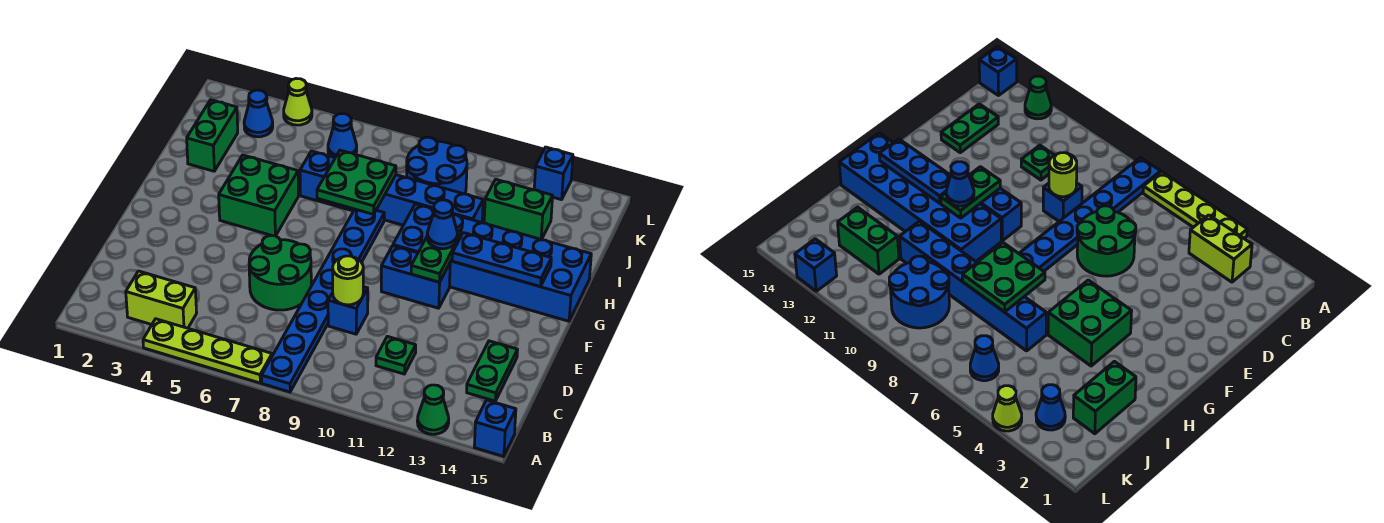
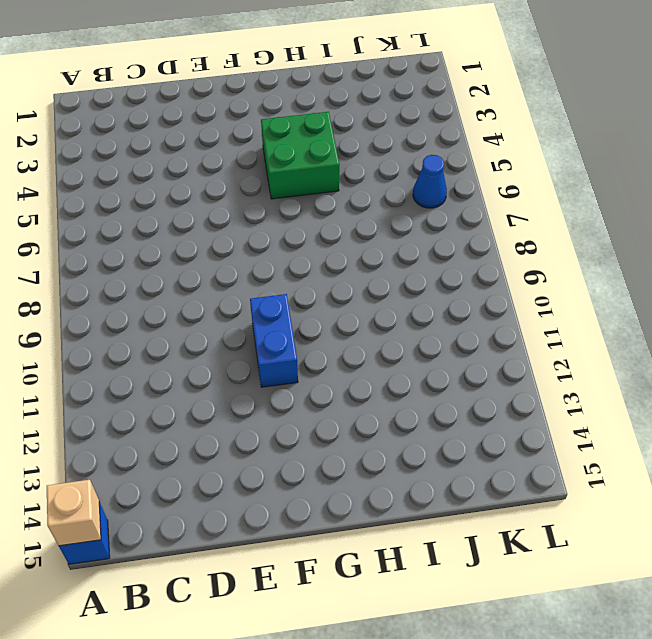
tan brick A15 level 2 -> none
none -> lime plate A4:A7 level 1
none -> blue plate A8:H8 level 1
none -> green cone A13 level 1

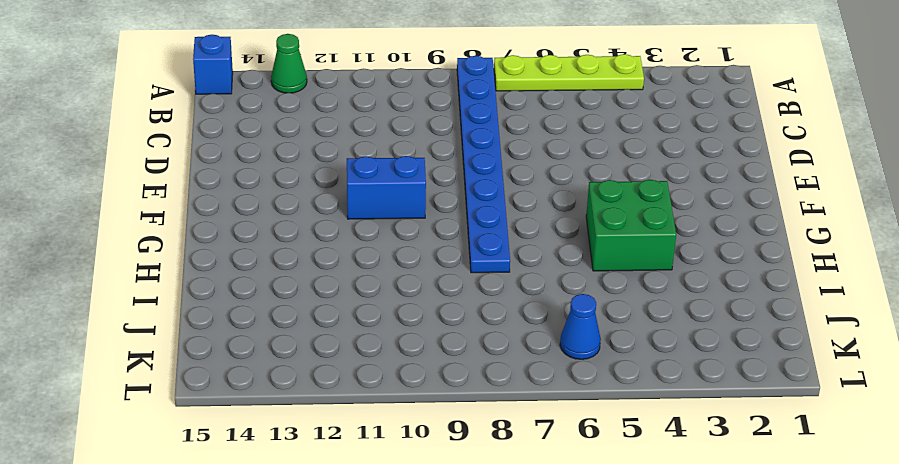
none -> lime brick B3:B4 level 1
none -> green plate C11 level 1
none -> green plate C14:D14 level 1

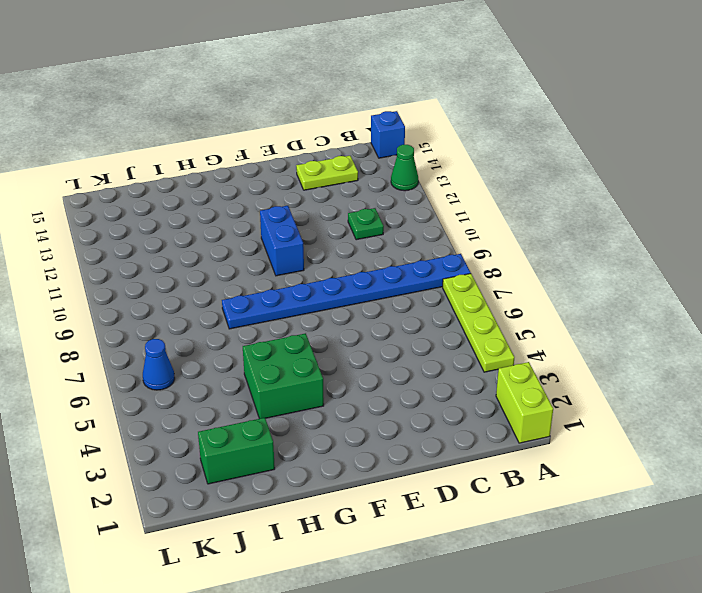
lime brick A1:A2 level 1 -> lime brick B3:B4 level 1
lime plate C14:D14 level 1 -> green plate C14:D14 level 1
none -> green round brick D6:E7 level 1
none -> blue brick D9 level 1
none -> blue brick G10:H15 level 1

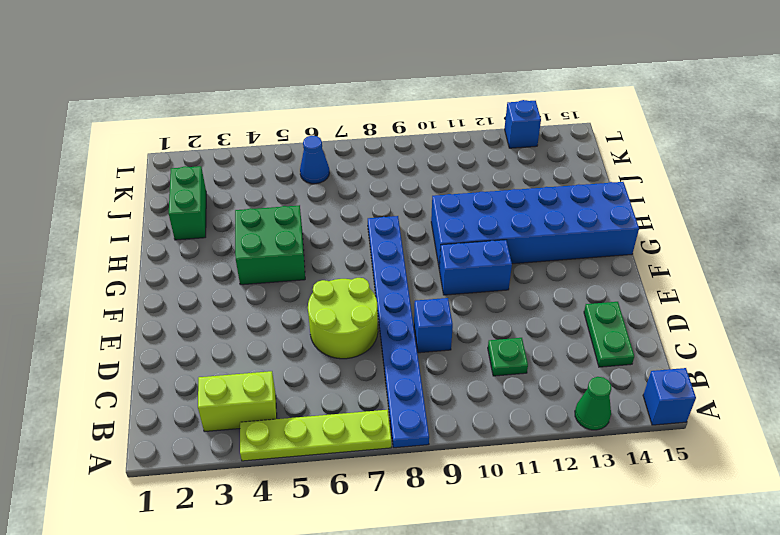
lime round brick D6:E7 level 1 -> green round brick D6:E7 level 1
none -> blue brick I6:I11 level 1
none -> blue round brick J9:K10 level 1
none -> green brick J12:J13 level 1

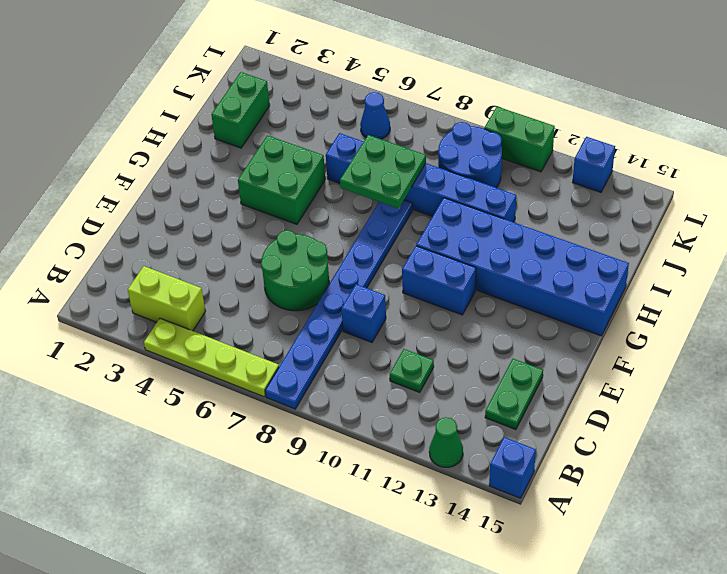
green brick L10:L11 level 1 -> green brick J12:J13 level 1
none -> blue cone K3 level 1
none -> lime cone L4 level 1
none -> lime round brick D9 level 2

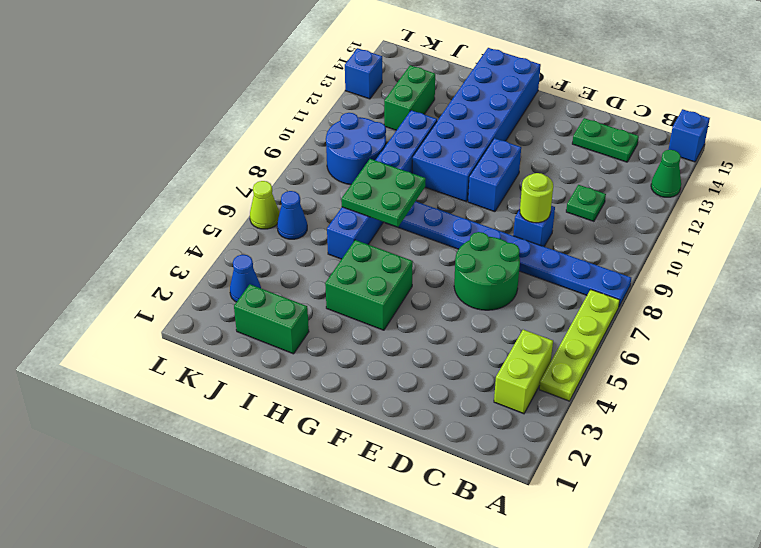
lime cone L6 level 1 -> lime cone L4 level 1
none -> green plate F11:G11 level 2
none -> blue plate G12:G14 level 2
none -> blue cone G11 level 3

